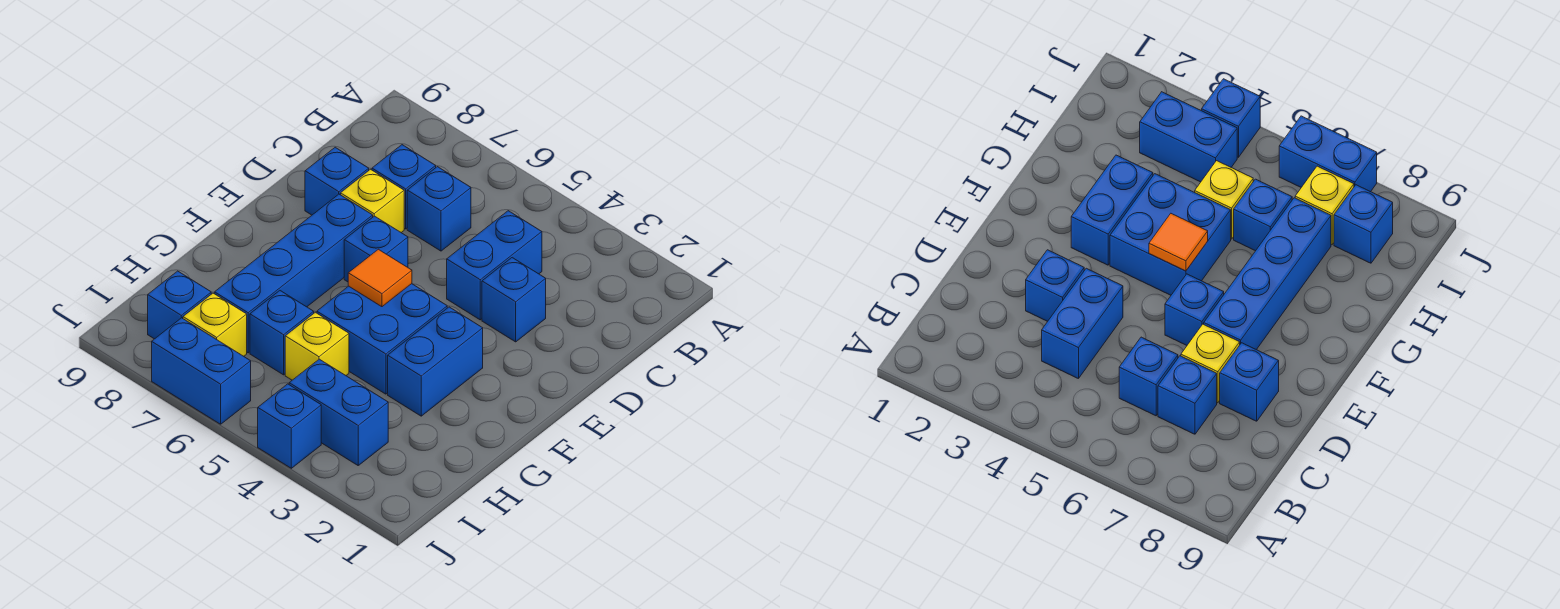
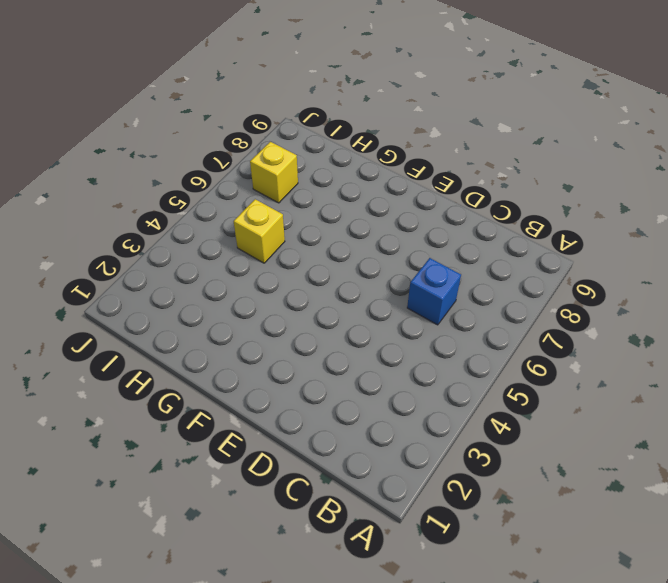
none -> blue brick C4:D4 level 1
none -> blue brick C7 level 1
none -> blue brick D3 level 1

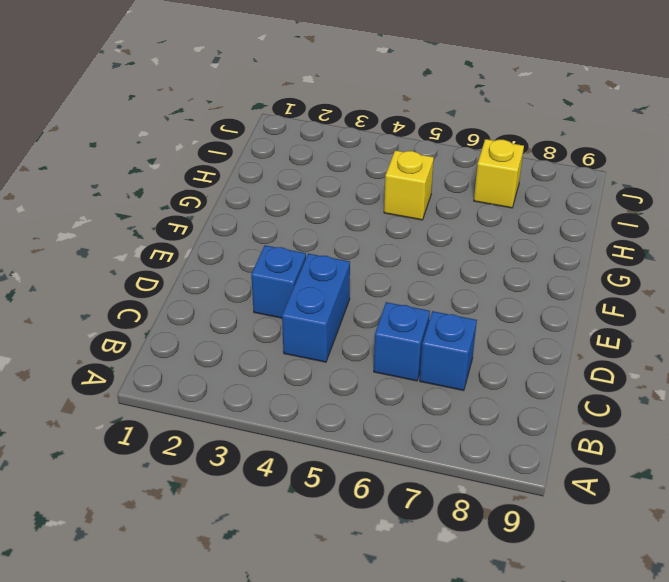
none -> yellow brick D7 level 1
none -> blue brick D8 level 1
none -> blue brick E6 level 1

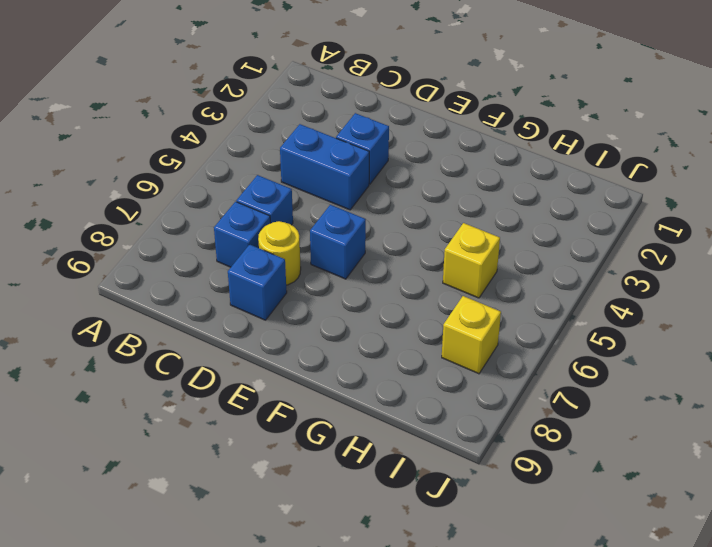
yellow round brick D7 level 1 -> yellow brick D7 level 1
none -> blue brick E7:H7 level 1
none -> blue brick F3:G3 level 1
none -> blue brick F4:G5 level 1

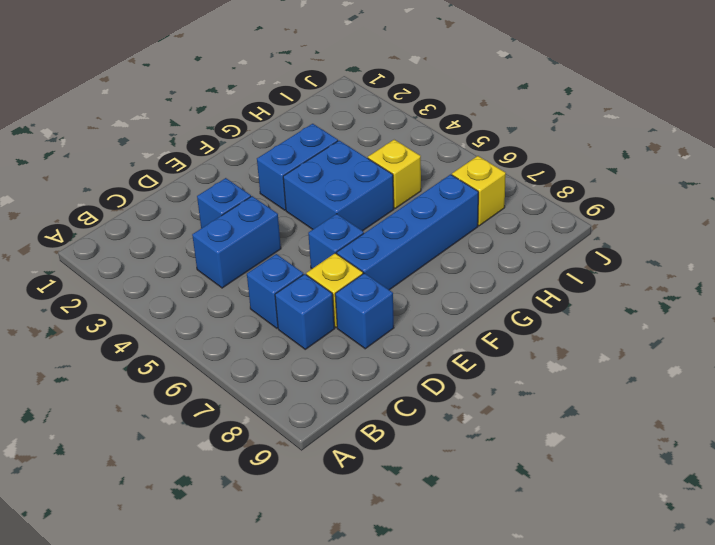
none -> blue brick H6 level 1
none -> blue brick I3:I4 level 1
none -> blue brick I8 level 1

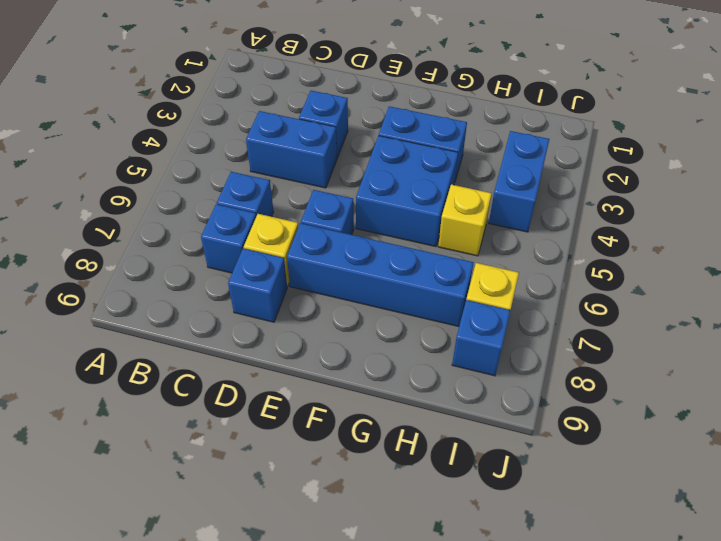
none -> blue brick H6 level 1
none -> blue brick J4 level 1
none -> blue brick J6:J7 level 1

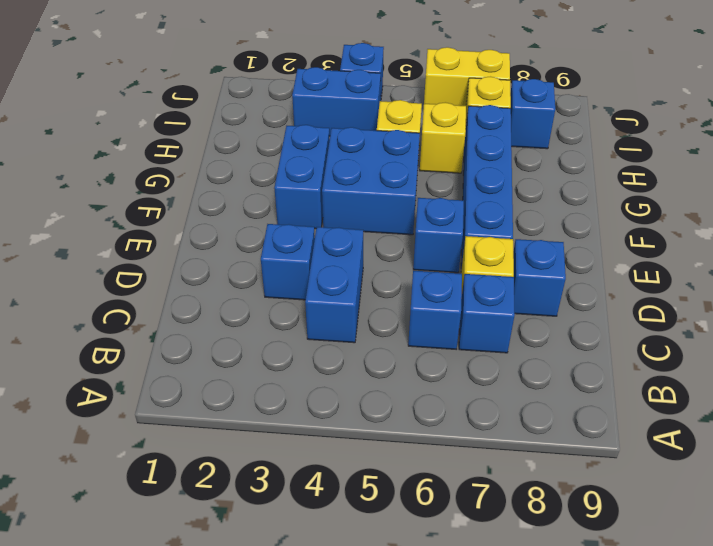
yellow brick H6 level 1 -> blue brick H6 level 1
yellow brick J6:J7 level 1 -> blue brick J6:J7 level 1
none -> orange tile F5 level 2

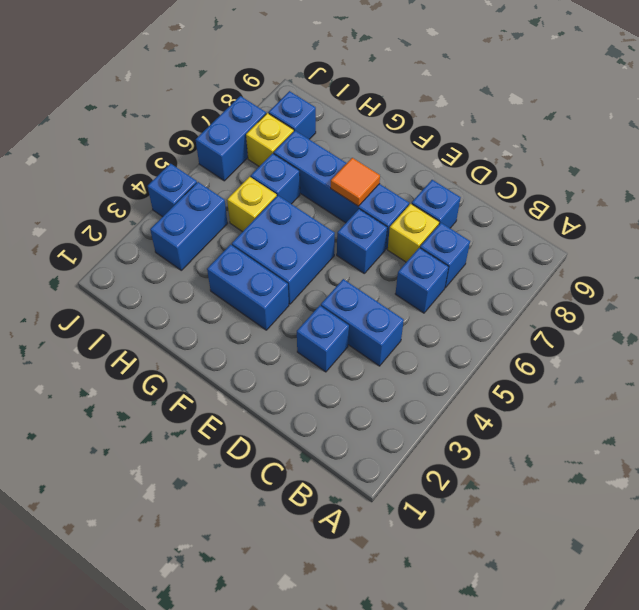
orange tile F7 level 2 -> orange tile F5 level 2

